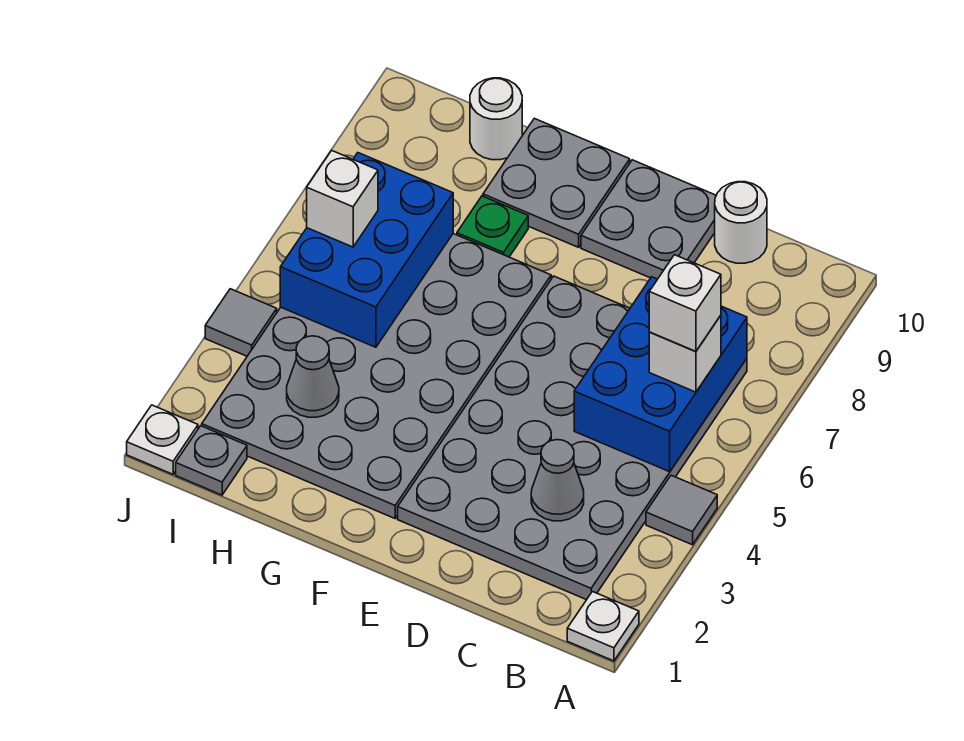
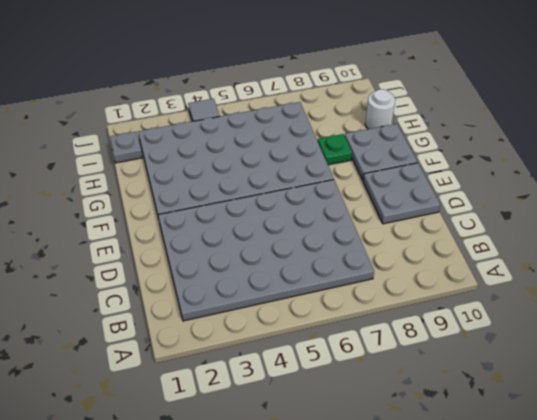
none -> white plate A1 level 1
none -> grey tile A4 level 1
none -> white round brick C10 level 1

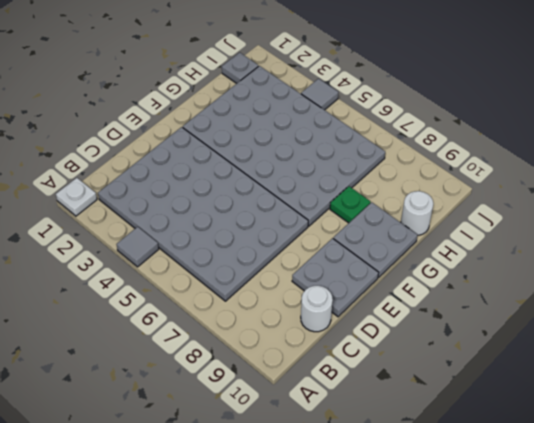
none -> white plate J1 level 1
none -> blue brick B5:C7 level 2
none -> grey cone C3 level 2

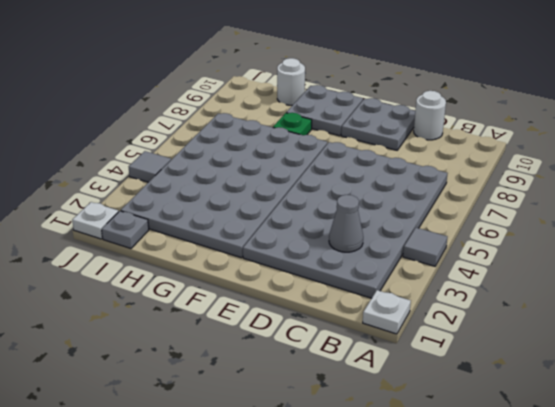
none -> blue brick B5:C7 level 2
none -> grey cone H3 level 2
none -> blue brick H5:I7 level 2

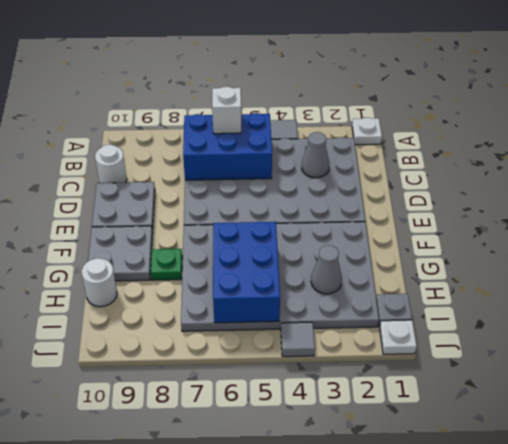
blue brick G5:I6 level 2 -> blue brick H5:I7 level 2
none -> white brick I6 level 3
none -> white brick B6 level 4

